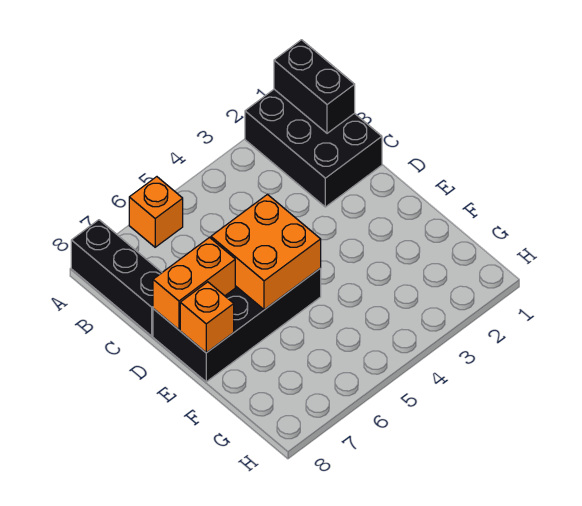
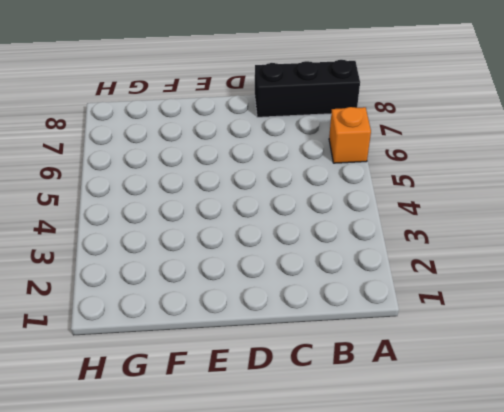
none -> black brick A1:C2 level 1
none -> black brick D5:E8 level 1

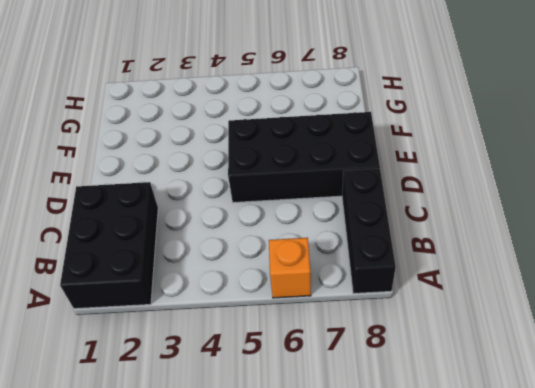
none -> black brick A1:B1 level 2
none -> orange brick D5:E6 level 2

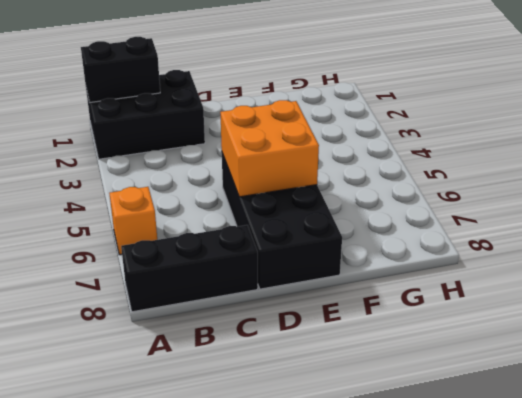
none -> orange brick D7:D8 level 2
none -> orange brick E8 level 2

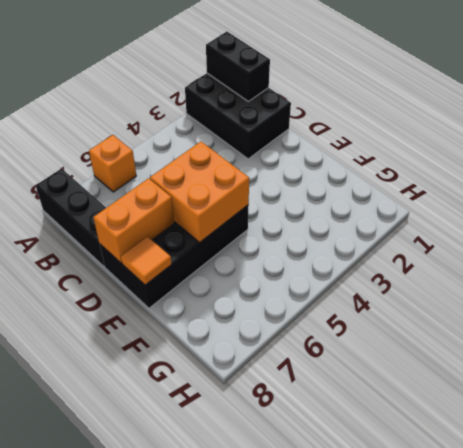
orange tile E8 level 2 -> orange brick E8 level 2

